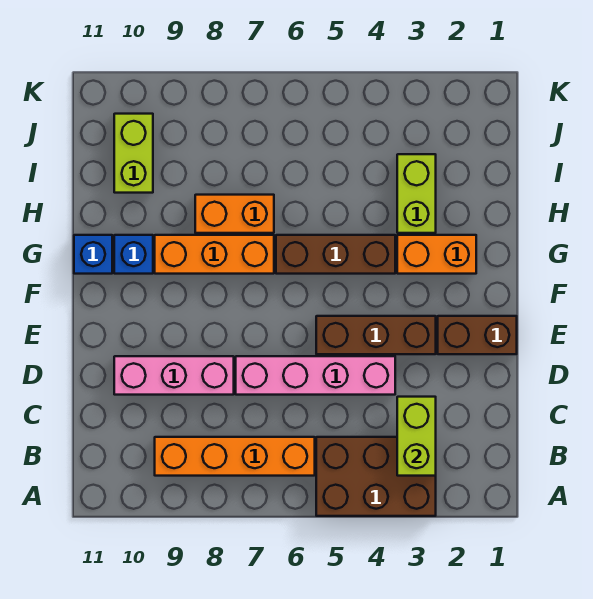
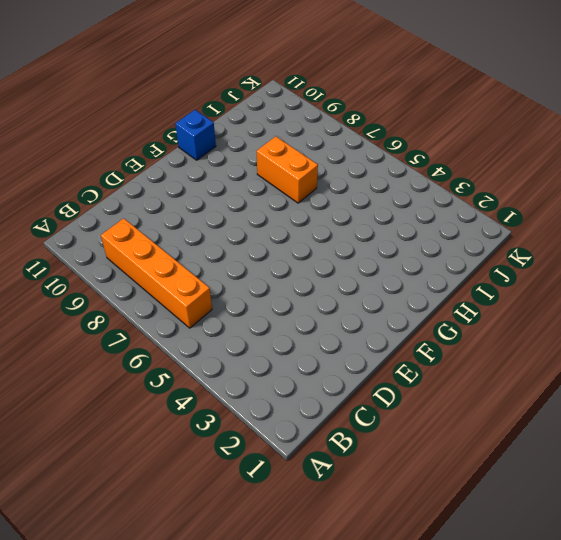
none -> brown brick A3:B5 level 1
none -> pink brick D4:D7 level 1
none -> pink brick D8:D10 level 1

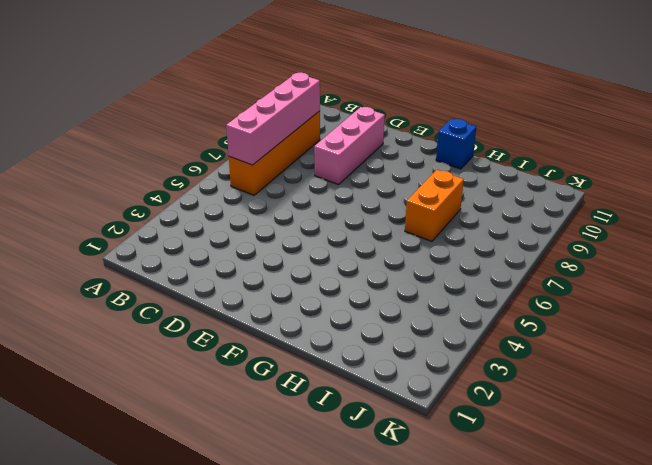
pink brick B6:B9 level 2 -> pink brick D4:D7 level 1
none -> brown brick A3:B5 level 1
none -> brown brick E1:E2 level 1
none -> brown brick E3:E5 level 1

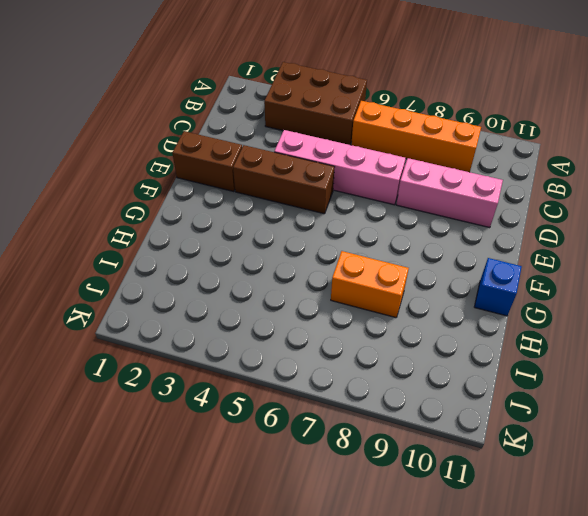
none -> orange brick G2:G3 level 1
none -> brown brick G4:G6 level 1
none -> orange brick G7:G9 level 1

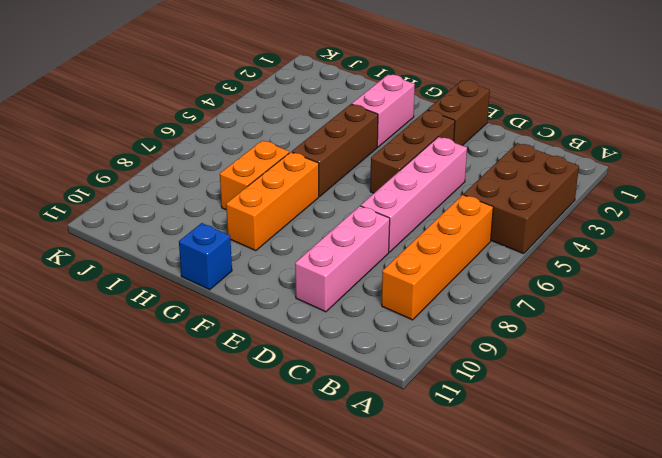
pink brick G2:G3 level 1 -> orange brick G2:G3 level 1
none -> blue brick G10 level 1
none -> lime brick H3:I3 level 1
none -> lime brick I10:J10 level 1

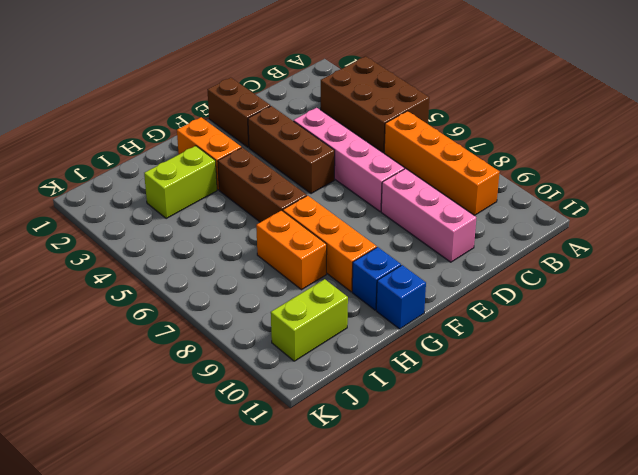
none -> lime brick B3:C3 level 2

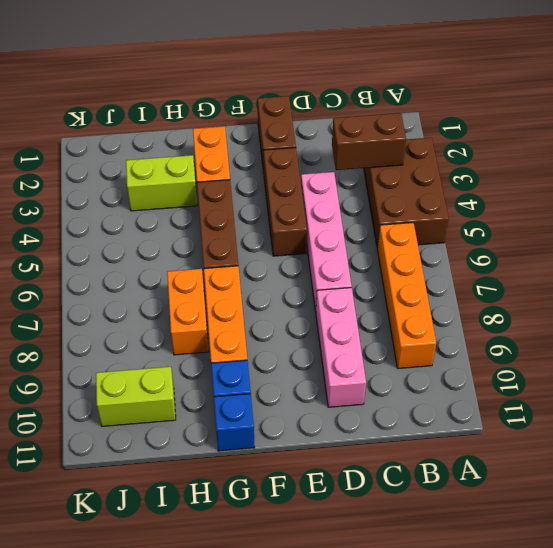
brown brick B3:C3 level 2 -> lime brick B3:C3 level 2

